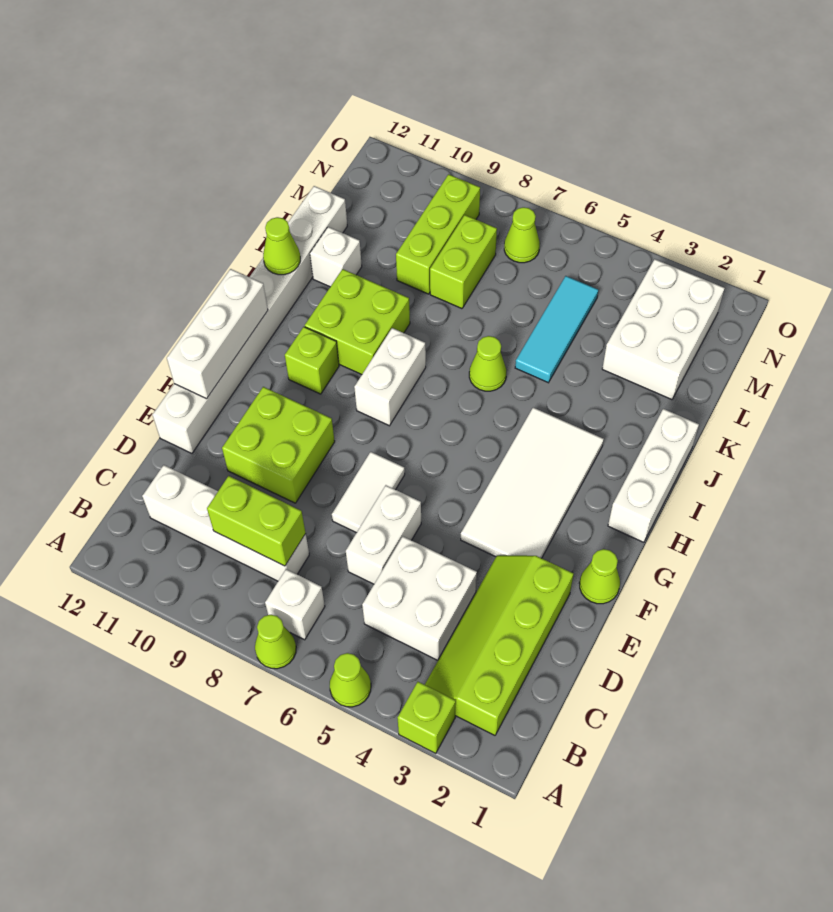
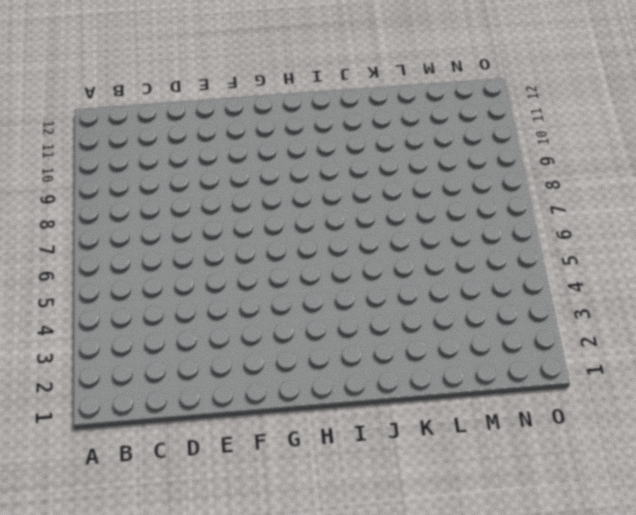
none -> lime brick A3 level 1
none -> lime cone A5 level 1
none -> lime cone A7 level 1

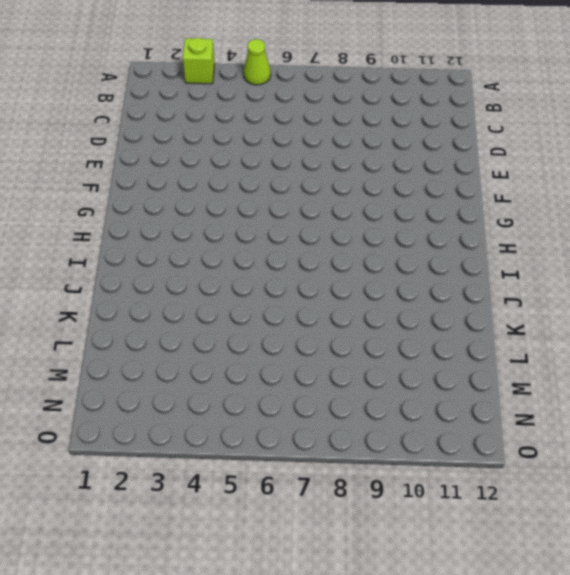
none -> lime cone A7 level 1
none -> lime slope B2:E3 level 1 top 2
none -> white brick B7 level 1

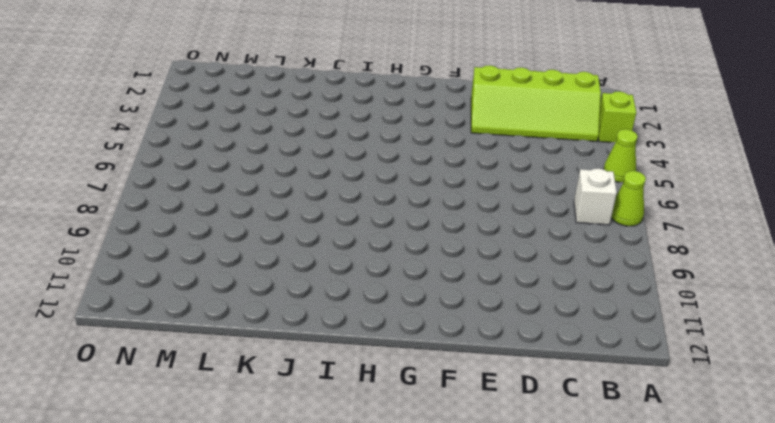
none -> white brick C4:D5 level 1
none -> white brick C8:C11 level 1
none -> white brick D6:E6 level 1

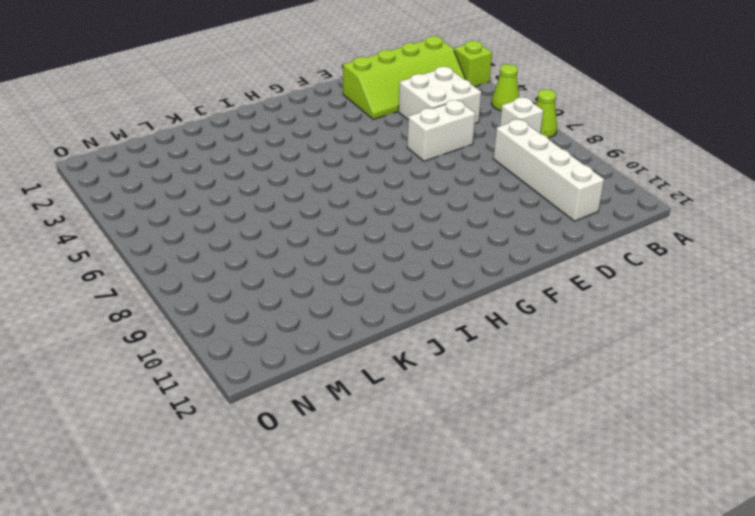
none -> white tile E7:F7 level 1
none -> lime brick E9:F10 level 1
none -> white brick E12:L12 level 1

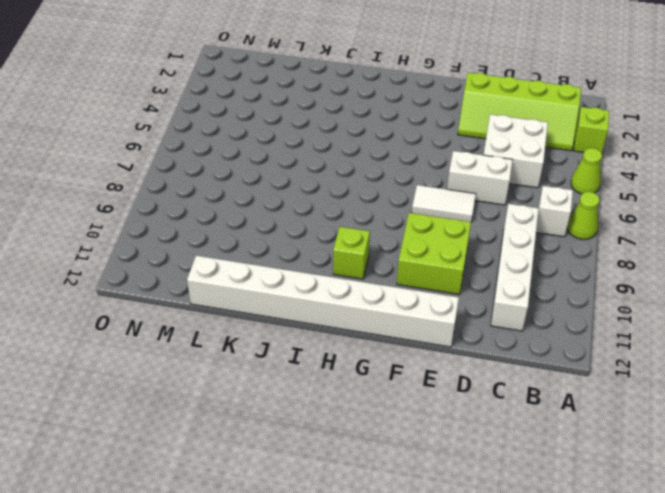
none -> lime cone F1 level 1
none -> white tile F3:I4 level 1
none -> white brick H1:J1 level 1

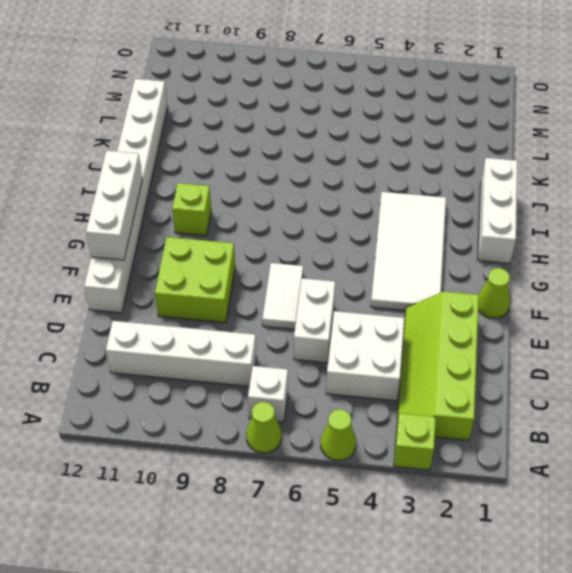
none -> white brick H8:I8 level 1
none -> lime brick I9:J10 level 1
none -> lime cone J6 level 1

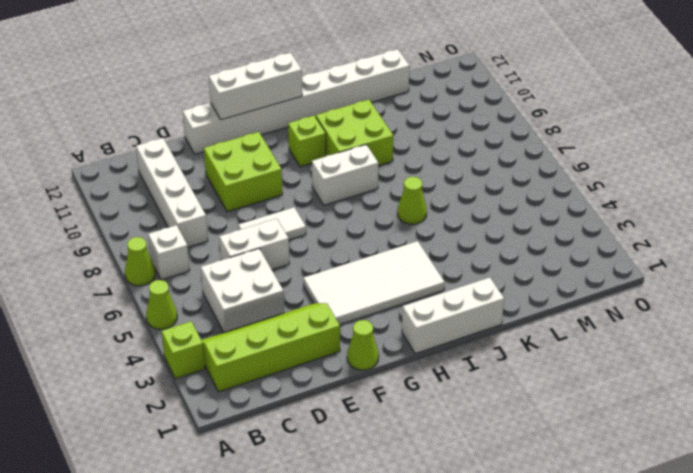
none -> cyan tile K5:M5 level 1
none -> white brick K11 level 1
none -> white brick L2:N3 level 1

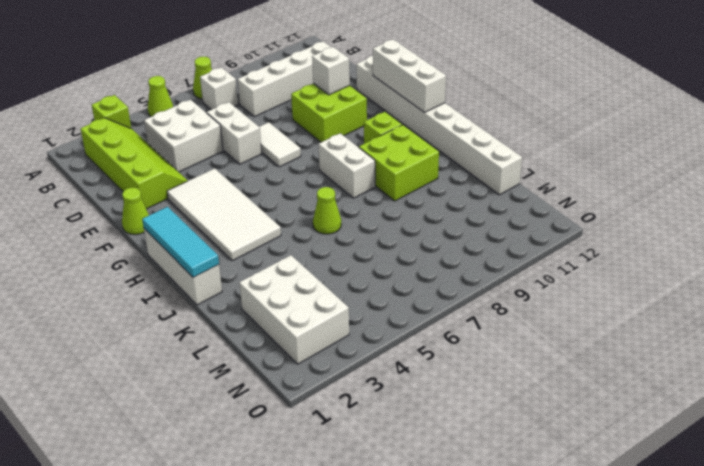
white brick E10 level 2 -> white brick K11 level 1
cyan tile H1:J1 level 2 -> cyan tile K5:M5 level 1
none -> lime brick L8:M8 level 1
none -> lime brick L9:N9 level 1
none -> lime cone N7 level 1

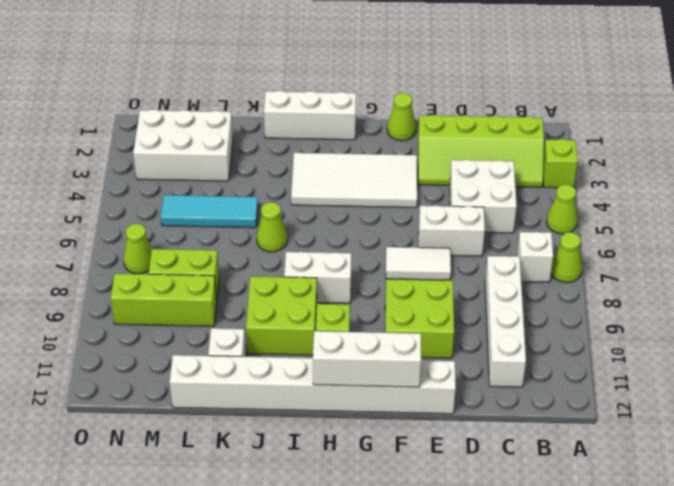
none -> lime brick C8:C9 level 2
none -> lime cone J12 level 2

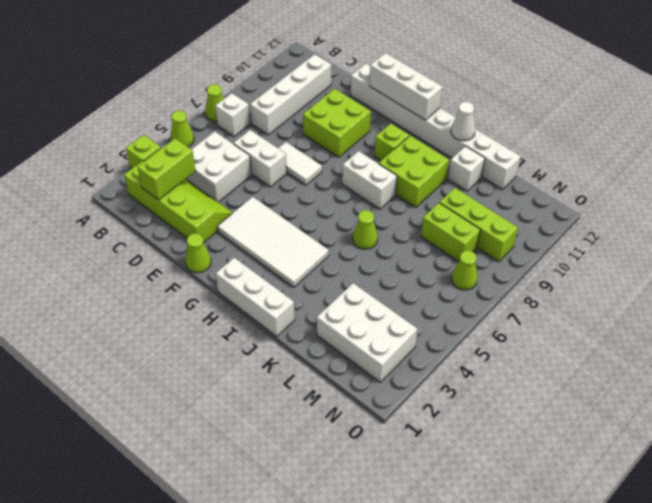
lime brick C2:C3 level 2 -> lime brick C8:C9 level 2
white cone J12 level 2 -> lime cone J12 level 2
none -> cyan tile K5:M5 level 1

